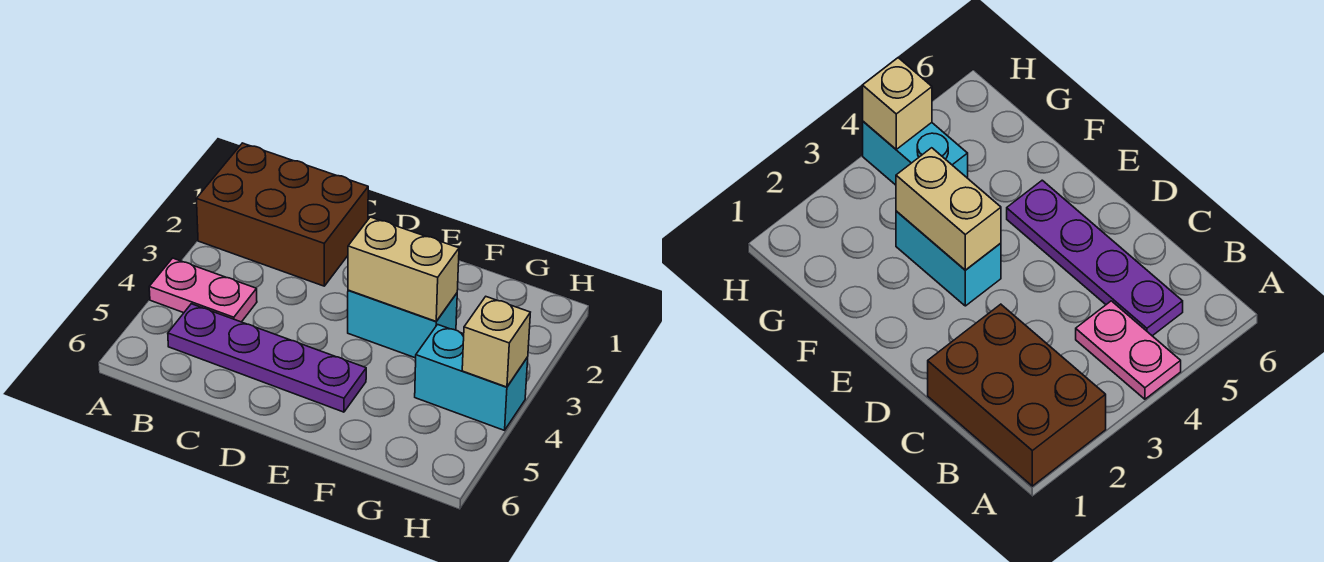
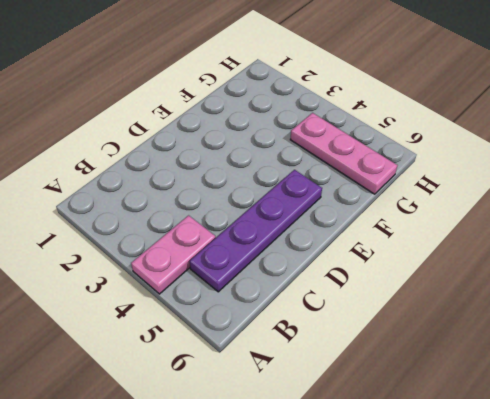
pink plate G4:G6 level 1 -> cyan brick G4:H4 level 1
none -> brown brick A1:C2 level 1
none -> cyan brick E3:F3 level 1

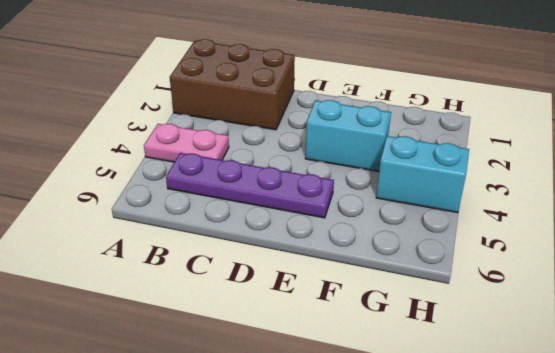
none -> tan brick E3:F3 level 2
none -> tan brick H4 level 2

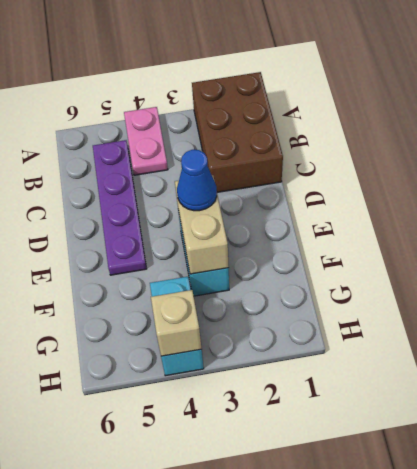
blue cone E3 level 3 -> none

